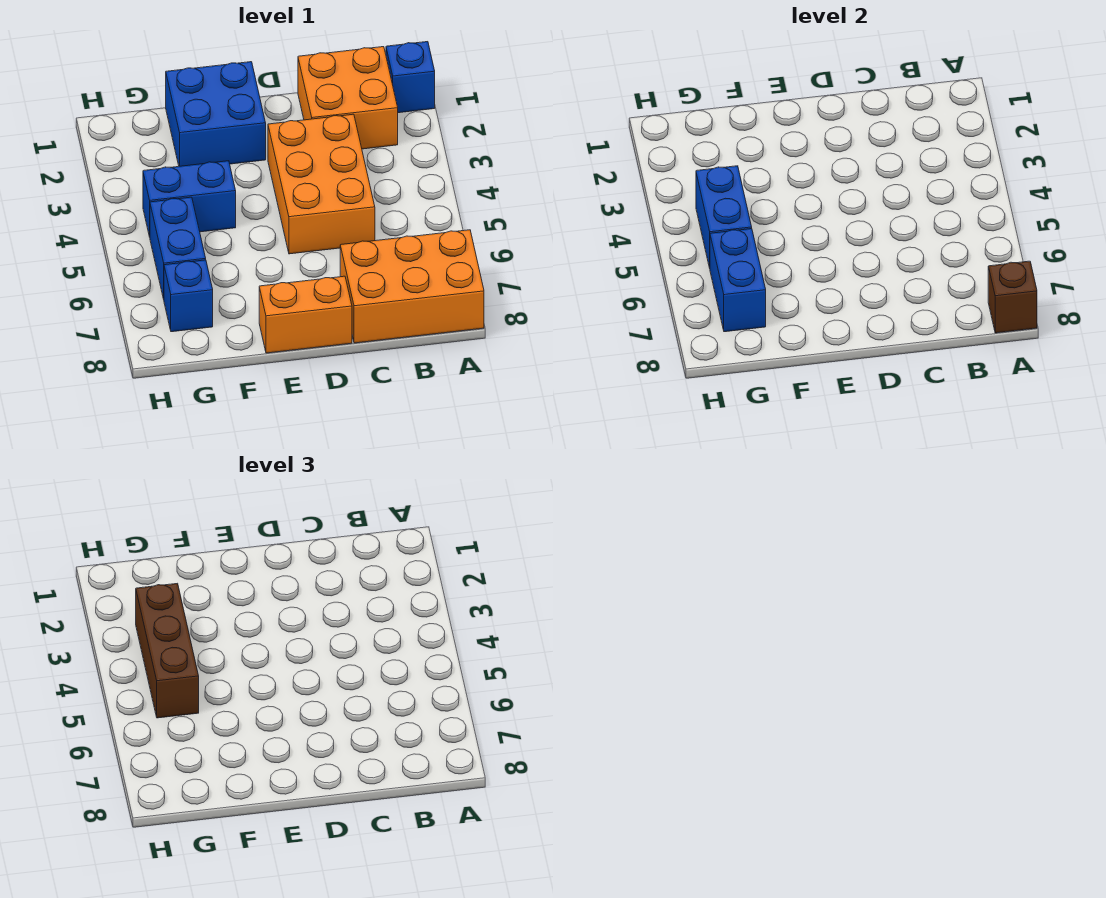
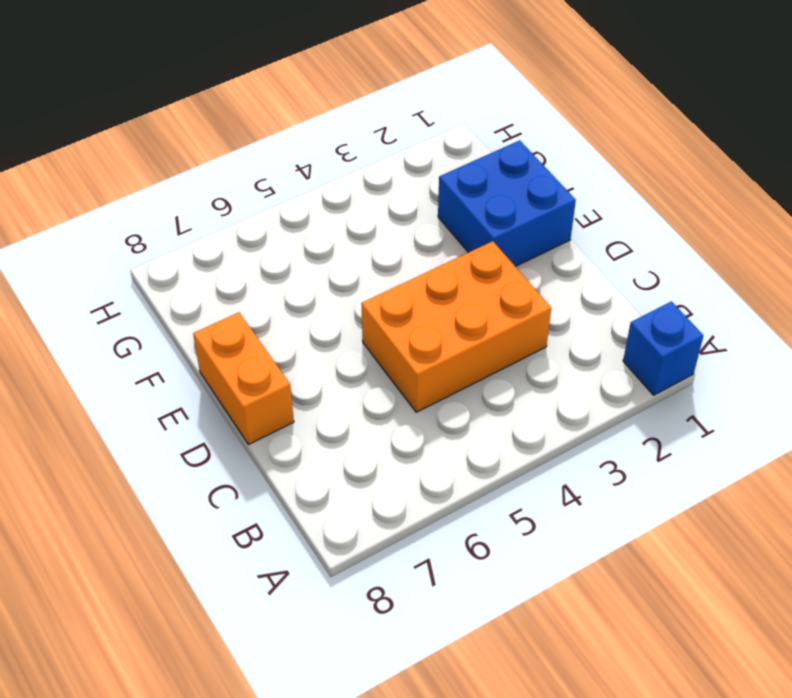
none -> orange brick A7:C8 level 1
none -> orange brick B1:C2 level 1
none -> blue brick F4:G4 level 1

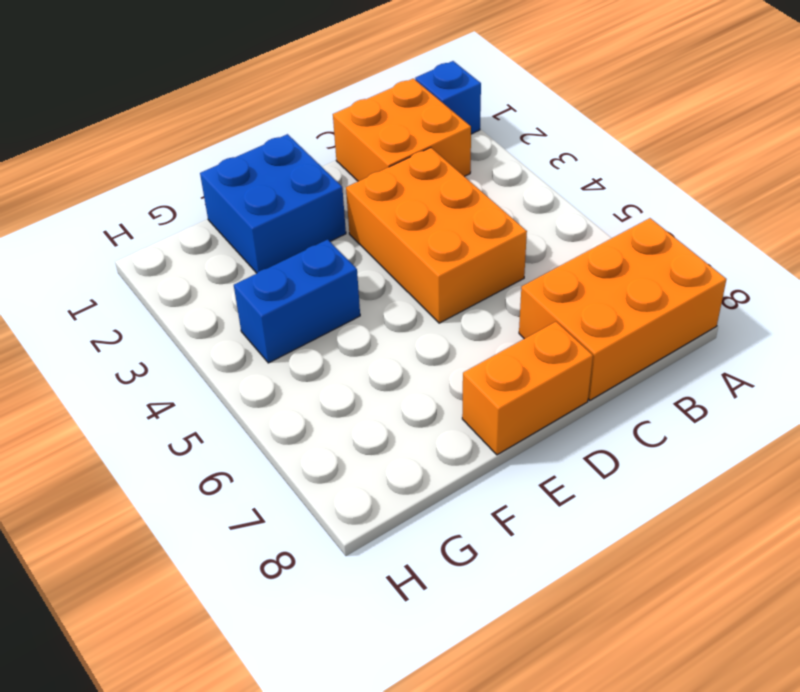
none -> blue brick G5:G6 level 1
none -> blue brick G7 level 1
none -> brown brick A8 level 2

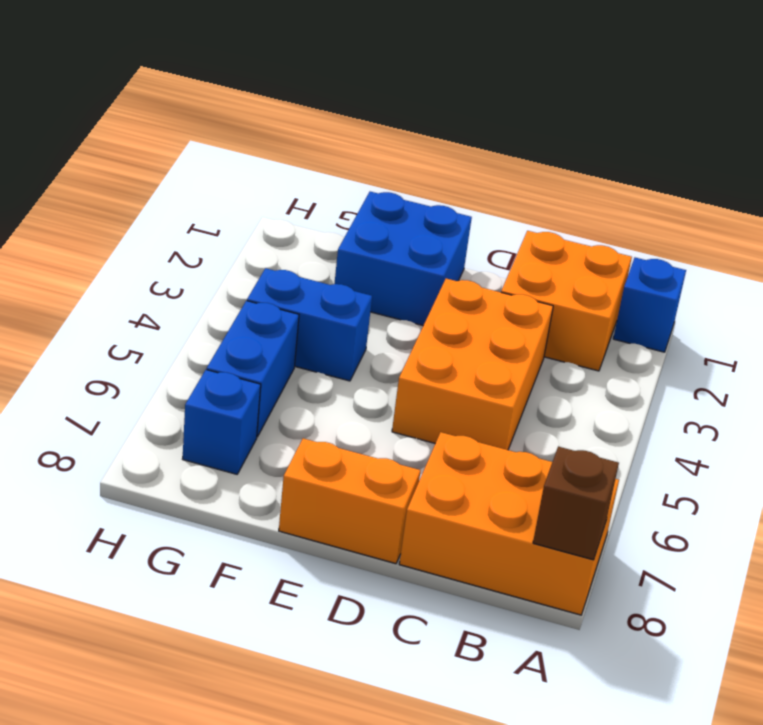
none -> blue brick G4:G5 level 2
none -> blue brick G6:G7 level 2
none -> brown brick G3:G5 level 3

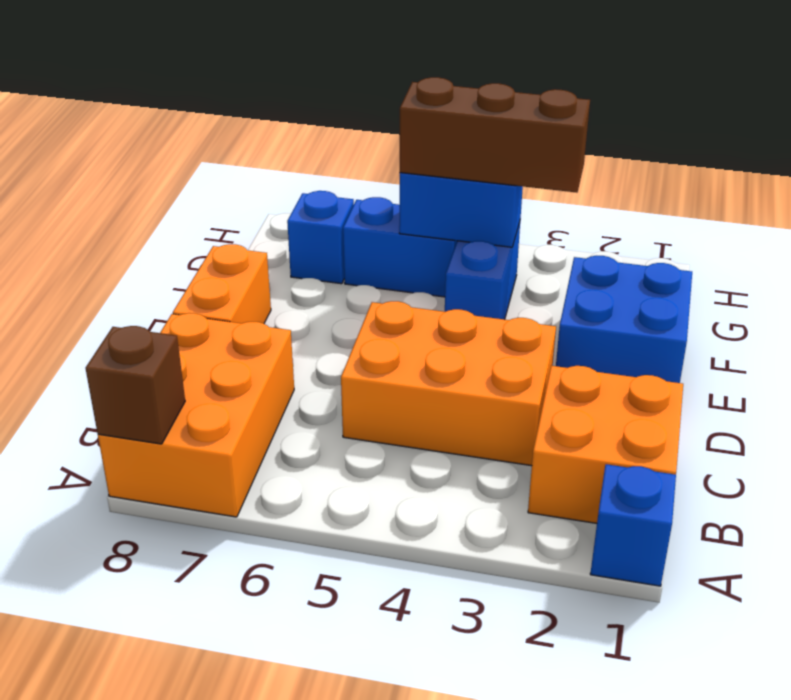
none -> blue brick G6:G7 level 2

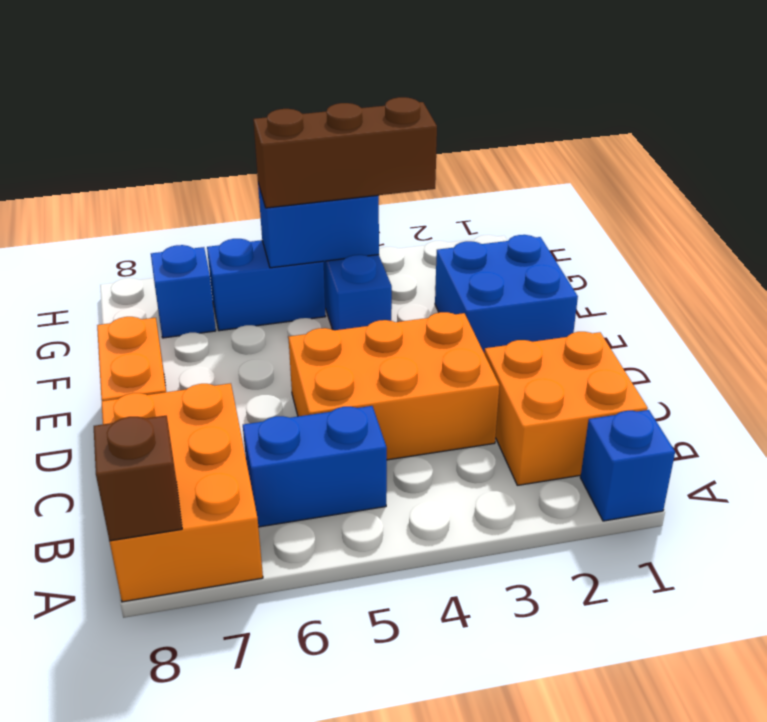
blue brick B5:B6 level 1 -> blue brick G6:G7 level 2

